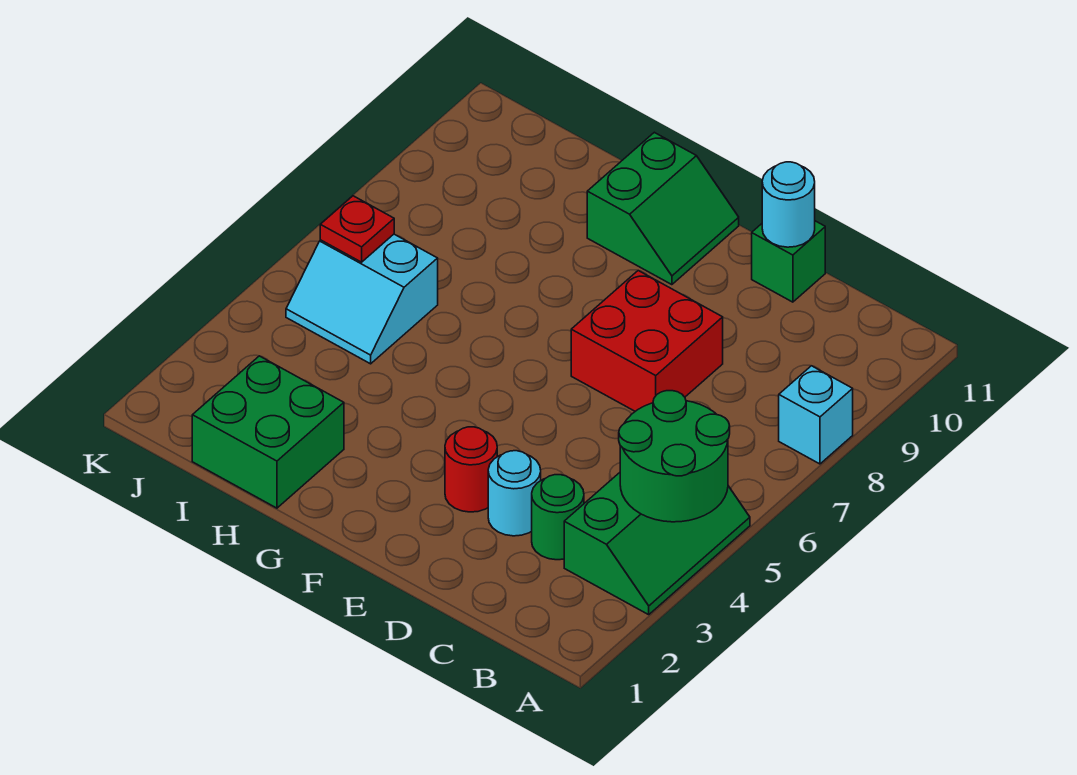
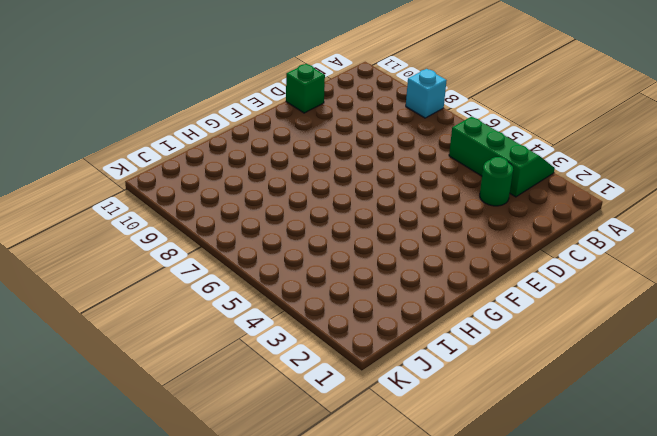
none -> cyan round brick D3 level 1
none -> red brick D7:E8 level 1
none -> red round brick E3 level 1

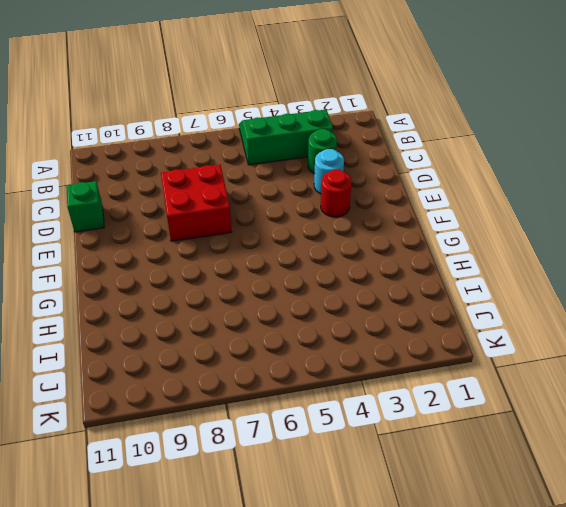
none -> cyan brick A8 level 1
none -> green slope F10:G11 level 1 top G
none -> green brick H1:I2 level 1

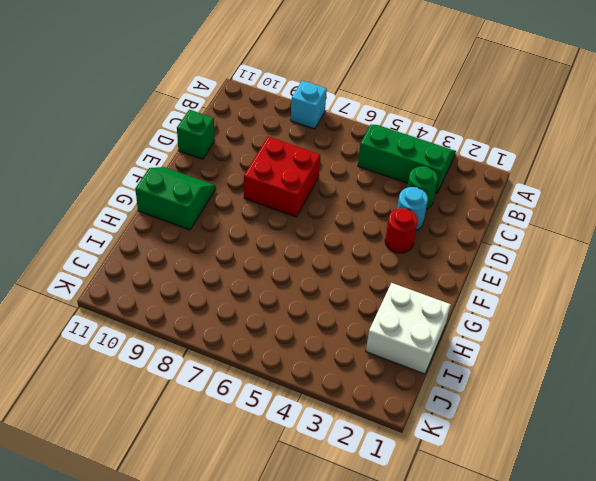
white brick H1:I2 level 1 -> green brick H1:I2 level 1
none -> cyan slope I5:J6 level 1 top 6
none -> green round brick A4:B5 level 2
none -> cyan round brick D11 level 2

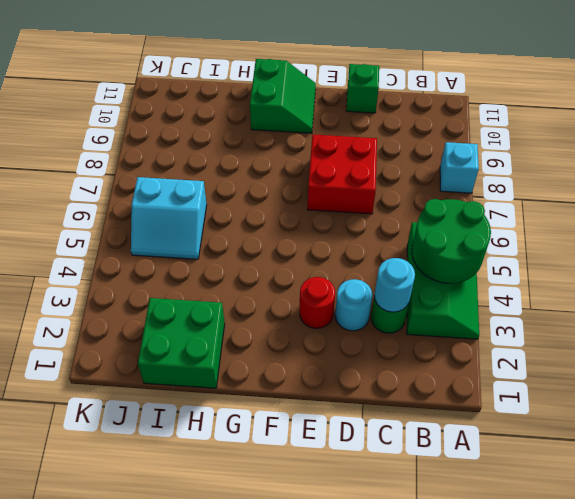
cyan round brick C3 level 2 -> cyan round brick D11 level 2
none -> red plate J6 level 2

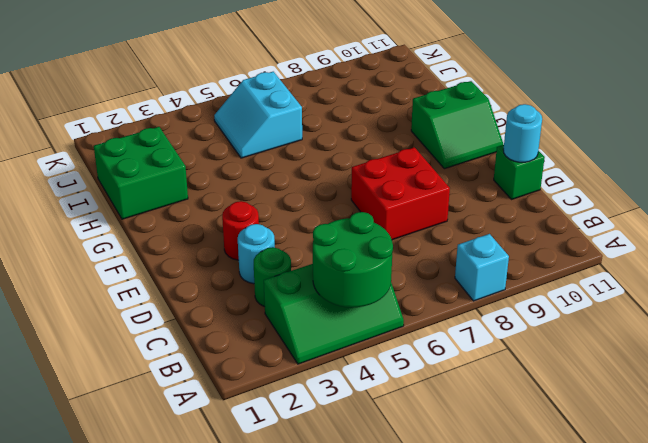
none -> red plate J6 level 2

